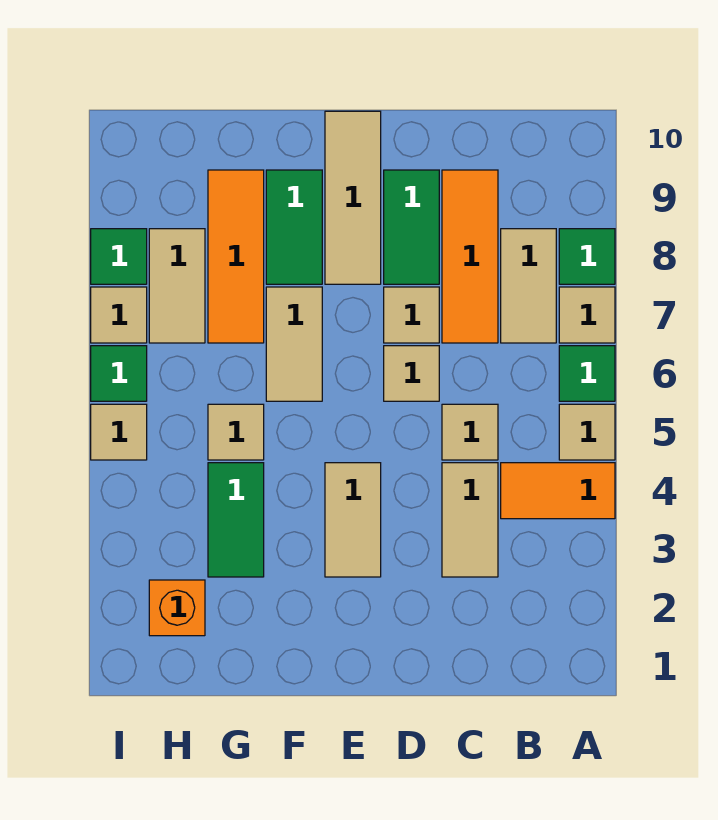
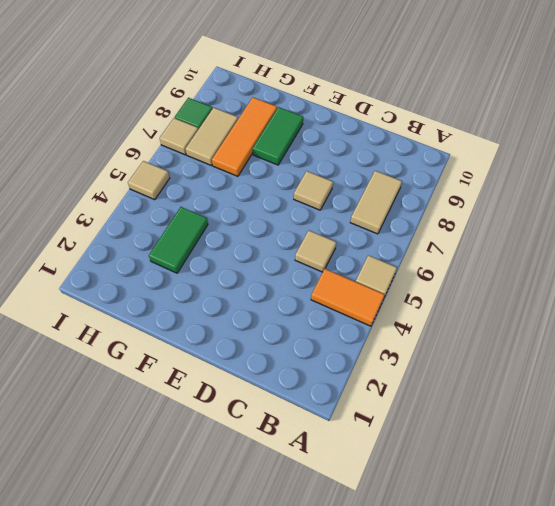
none -> green tile A6 level 1
none -> tan tile A7 level 1
none -> green tile A8 level 1

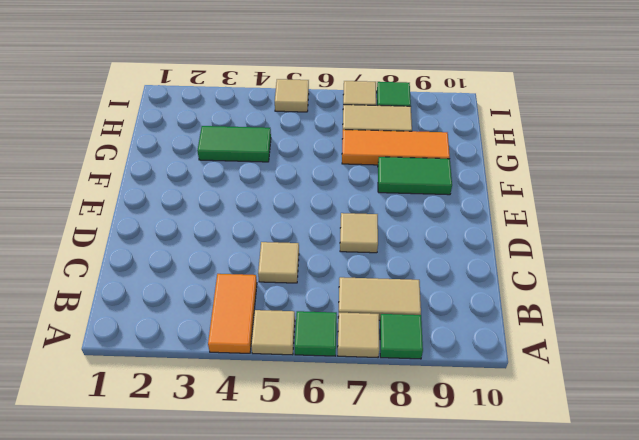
none -> tan tile C3:C4 level 1
none -> orange tile C7:C9 level 1
none -> tan tile D6 level 1

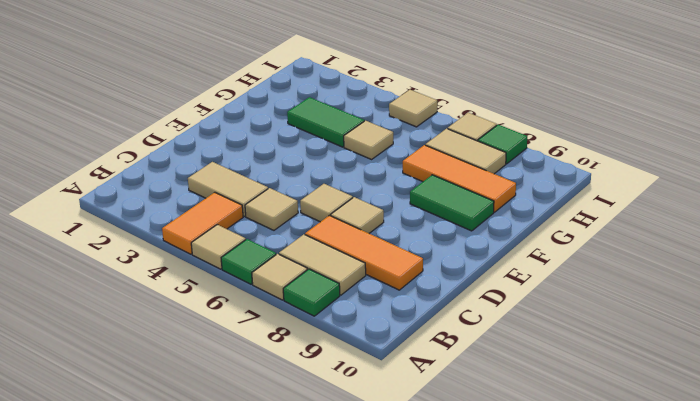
none -> green tile D8:D9 level 1
none -> tan tile E3:E4 level 1
none -> tan tile E8:E10 level 1

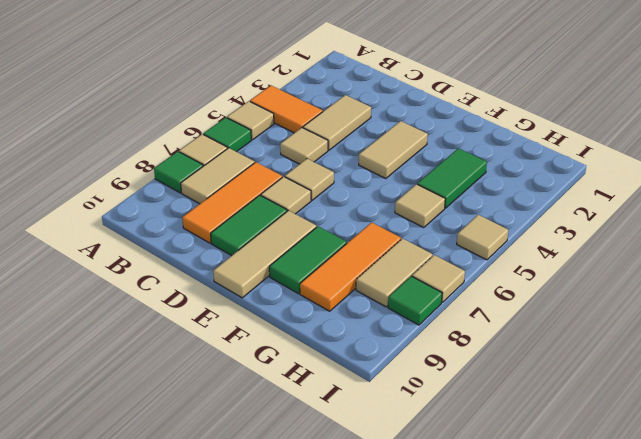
none -> tan tile F6:F7 level 1
none -> orange brick H2 level 1
none -> green tile I6 level 1

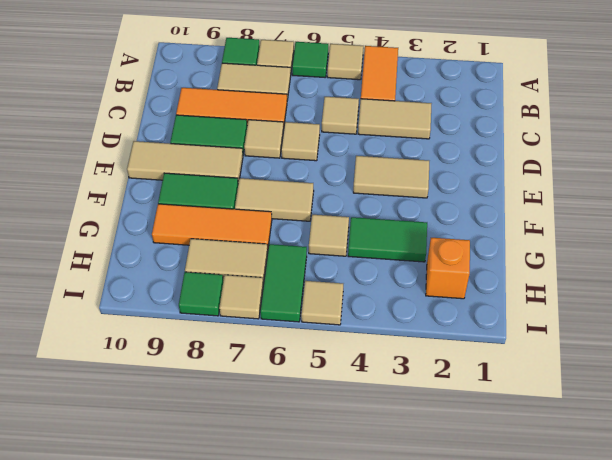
green tile H6:I6 level 1 -> green tile I6 level 1

